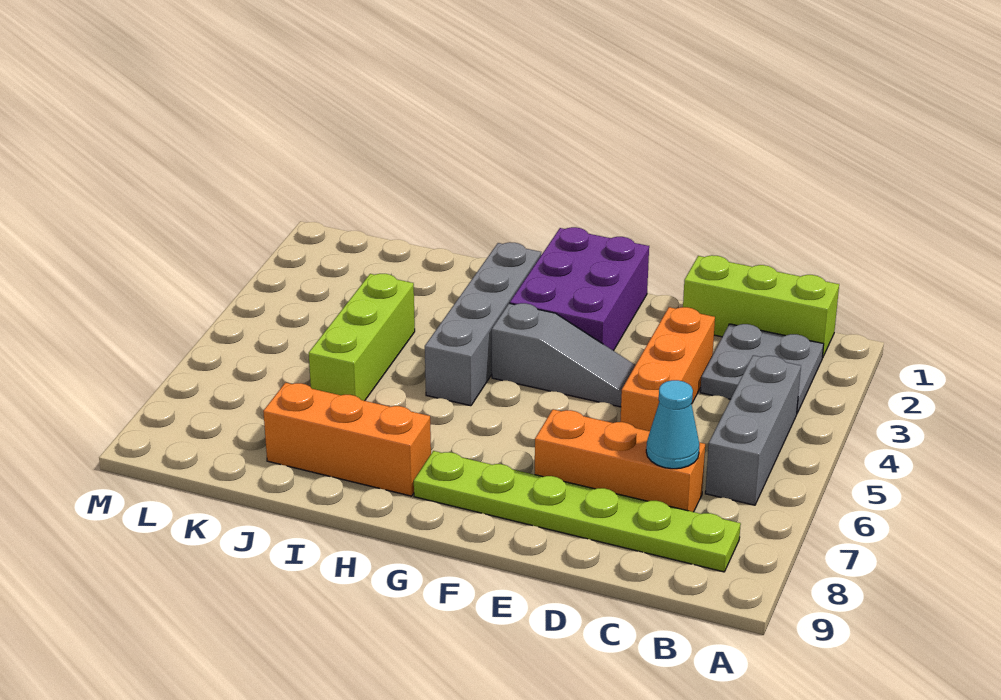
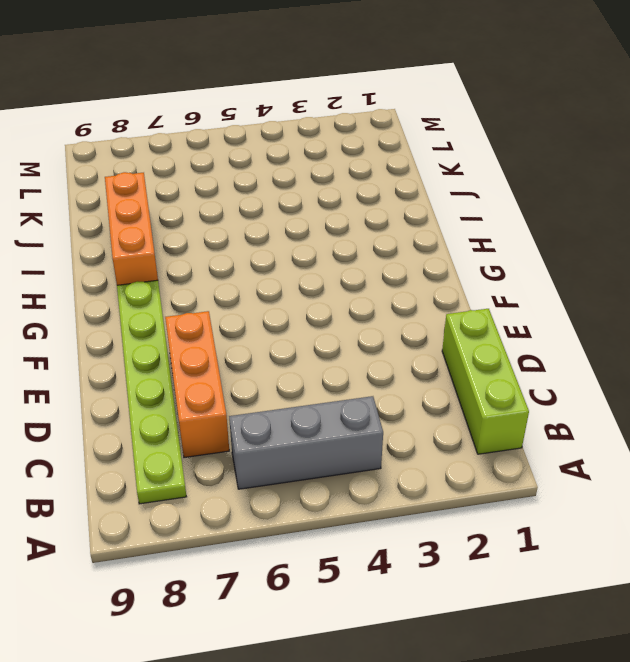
none -> grey plate B2:C3 level 1
none -> orange brick D3:D5 level 1
none -> grey slope E4:G4 level 1 top G

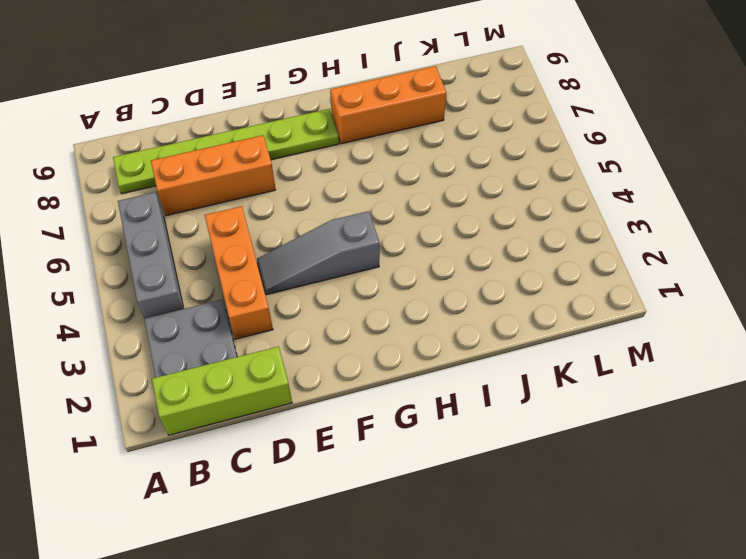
none -> purple brick F1:G3 level 1
none -> grey brick H2:H5 level 1
none -> lime brick J4:J6 level 1

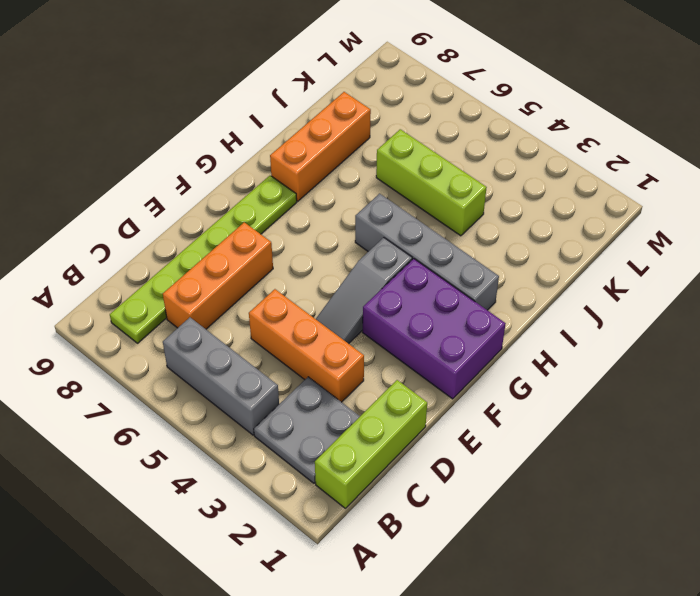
none -> cyan cone C7 level 2

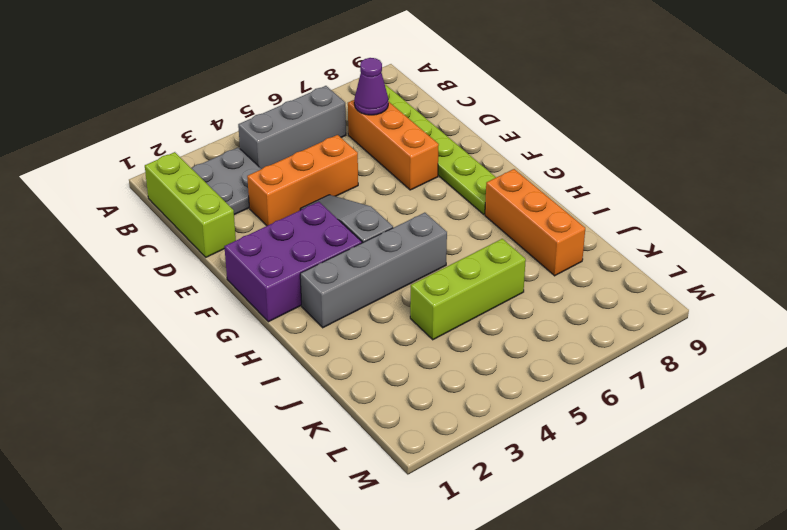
purple cone C7 level 2 -> cyan cone C7 level 2

